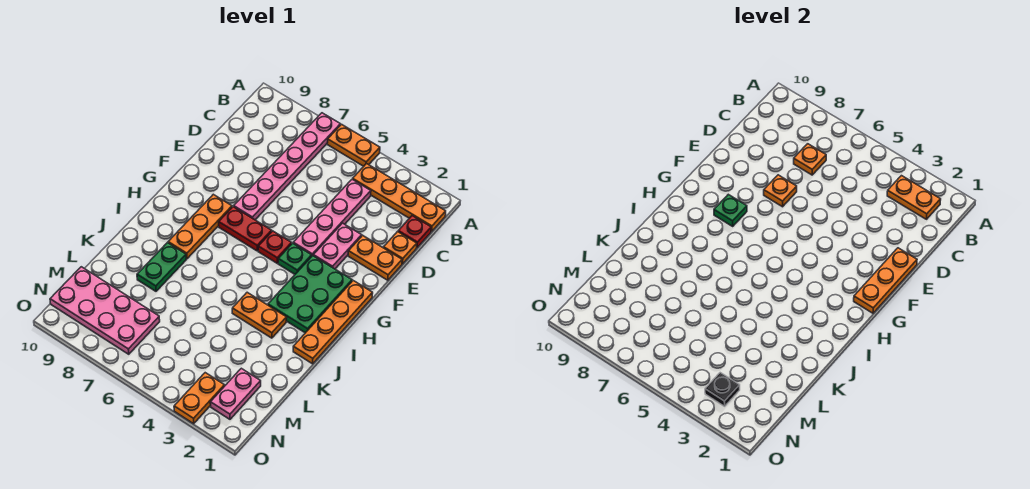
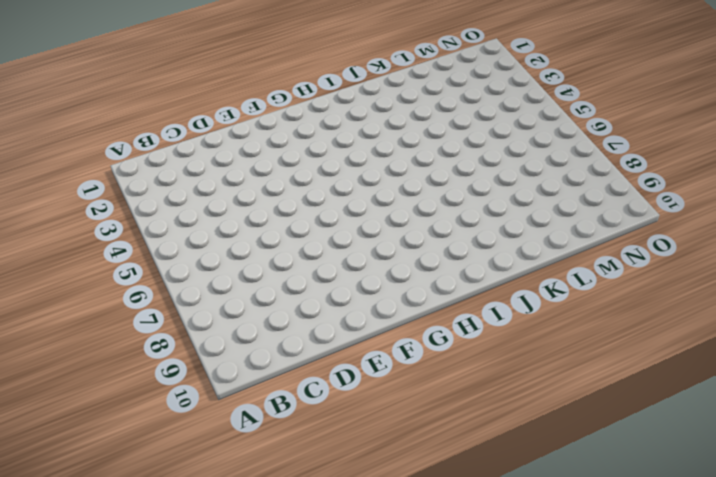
none -> orange plate A5:A6 level 1
none -> pink plate A7:F7 level 1
none -> orange plate B1:B4 level 1

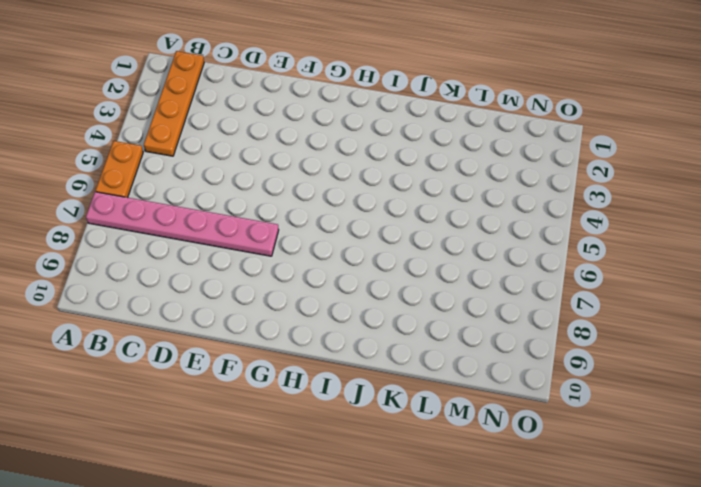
none -> red plate C1 level 1
none -> pink plate C4:F4 level 1
none -> orange plate D1 level 1

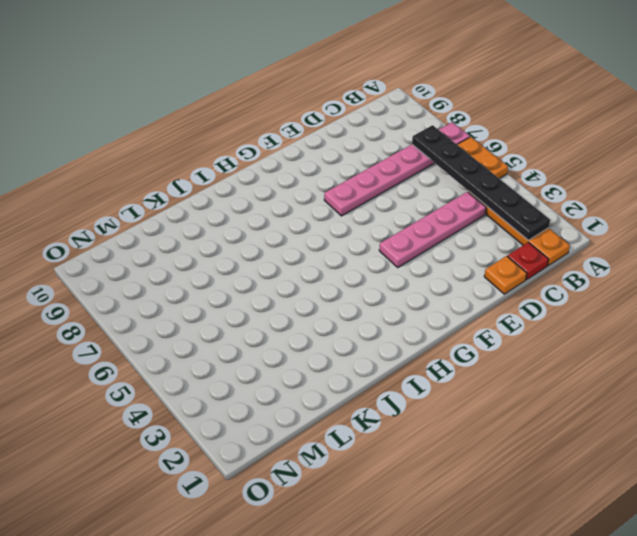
black plate B2:B7 level 2 -> orange plate B2:B3 level 2
none -> orange plate E1:E2 level 1
none -> pink plate E3:F3 level 1
none -> orange plate G1:J1 level 1

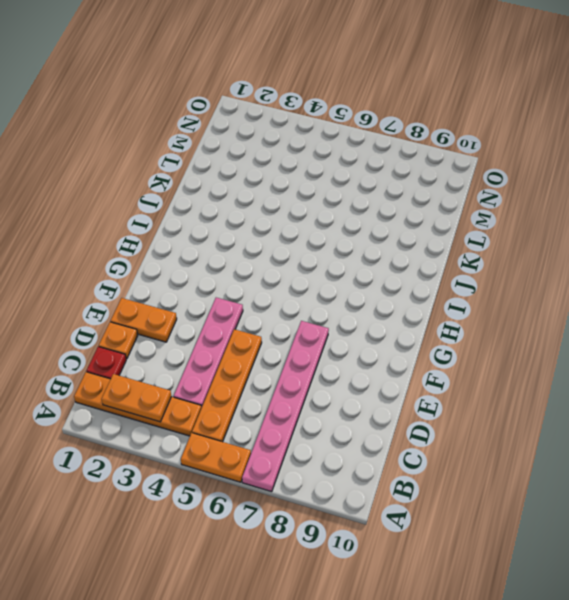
orange plate B5:E5 level 1 -> orange plate G1:J1 level 1
none -> pink plate E3:F3 level 1
none -> green plate G2:I3 level 1
none -> green plate G4 level 1

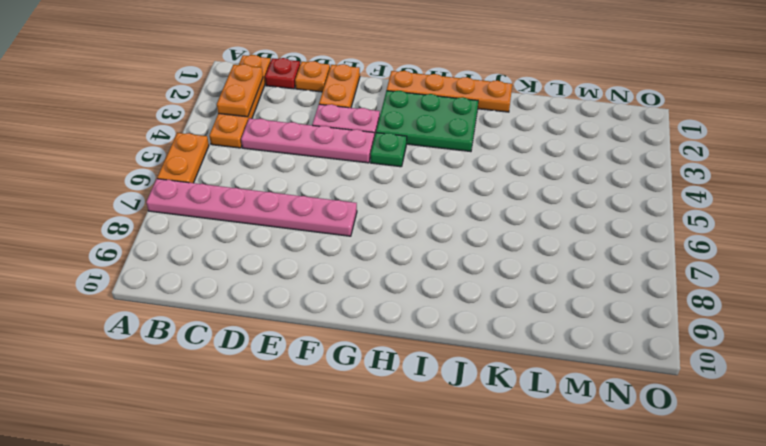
none -> red plate G5 level 1
none -> red plate G6:G7 level 1
none -> orange plate G8:I8 level 1

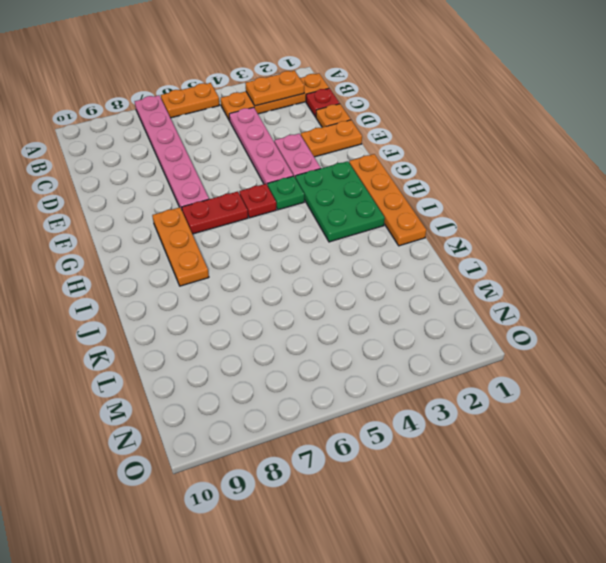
none -> orange plate J3:J4 level 1
none -> green plate J8:K8 level 1
none -> pink plate M2:N2 level 1

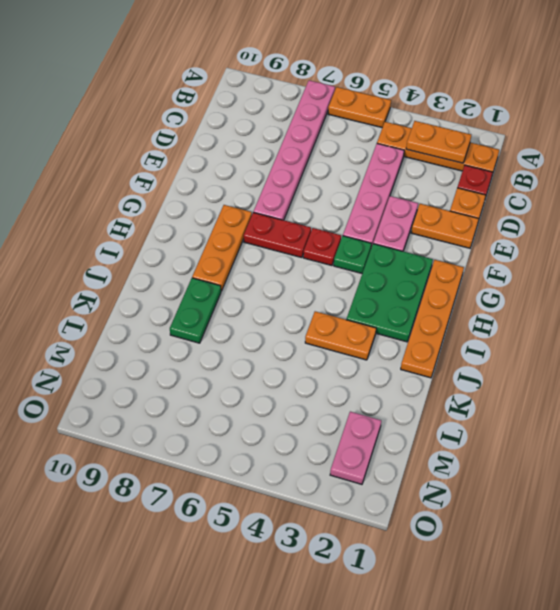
none -> pink plate M7:N10 level 1
none -> orange plate N3:O3 level 1
none -> orange plate C7 level 2

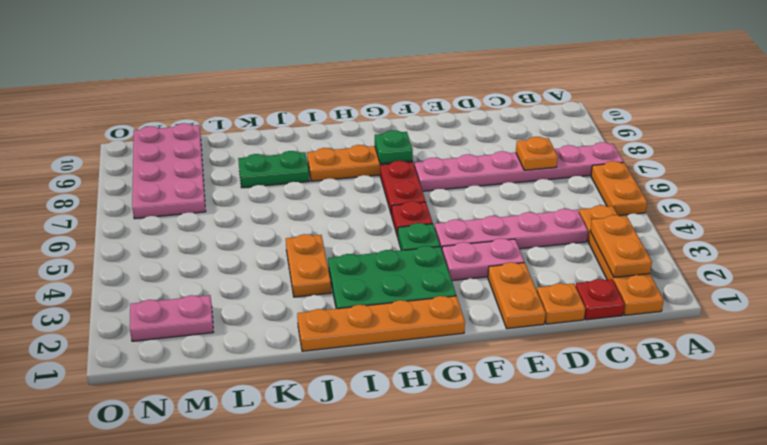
none -> orange plate N3:O3 level 1
none -> orange plate E1:G1 level 2
none -> orange plate E7 level 2

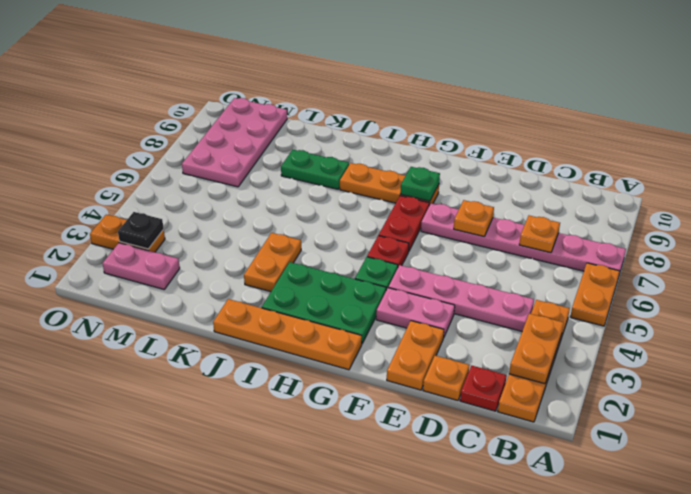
none -> orange plate E1:G1 level 2

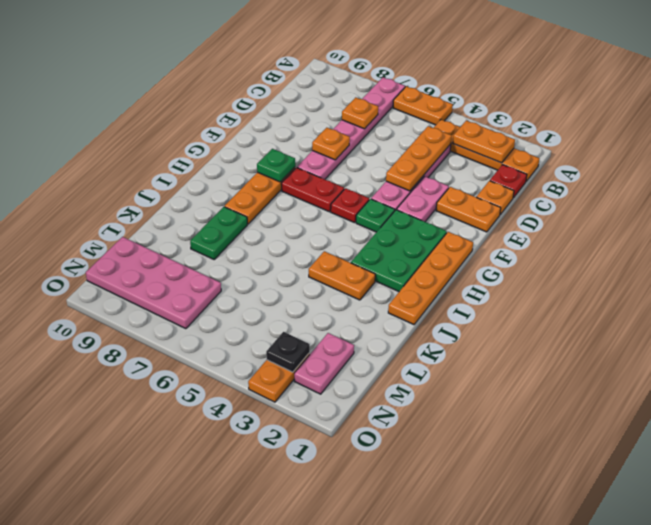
orange plate C4:E4 level 2 -> orange plate E1:G1 level 2

